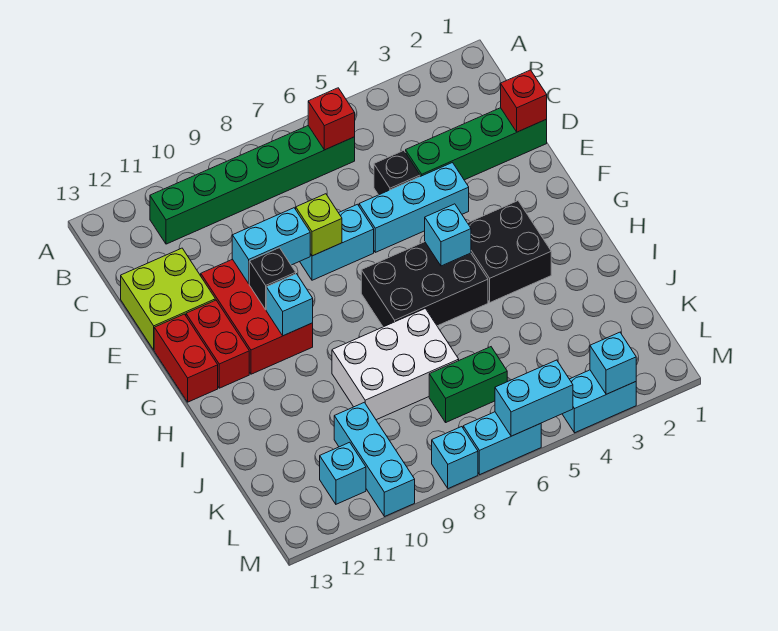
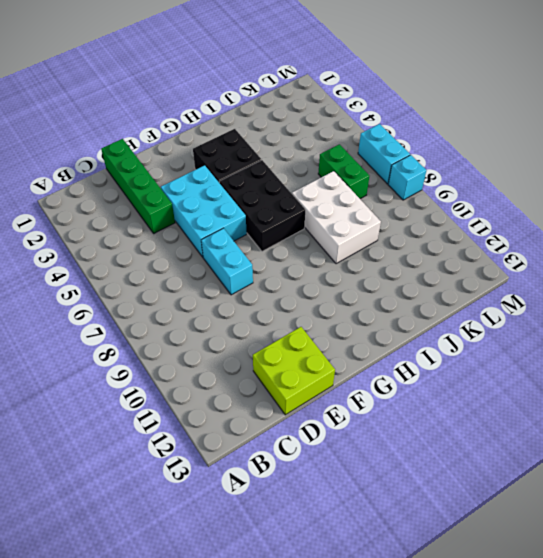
cyan brick E4:F6 level 1 -> cyan brick E4:E6 level 1
none -> green brick B6:B11 level 1
none -> black brick D5 level 1
none -> red brick E10:G11 level 1

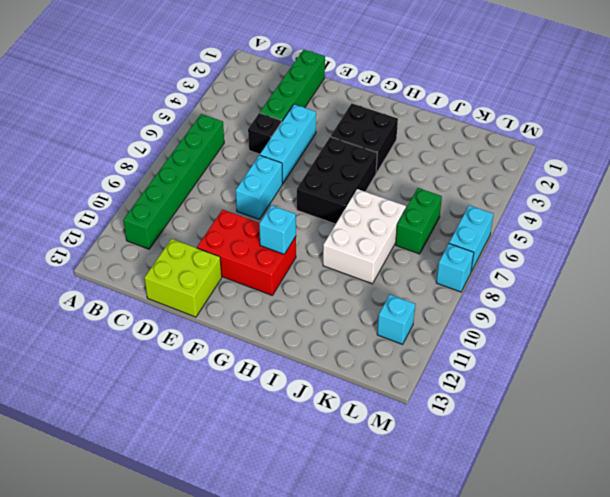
none -> red brick F12:G12 level 1
none -> red brick F13:G13 level 1
none -> cyan brick K10:M10 level 1

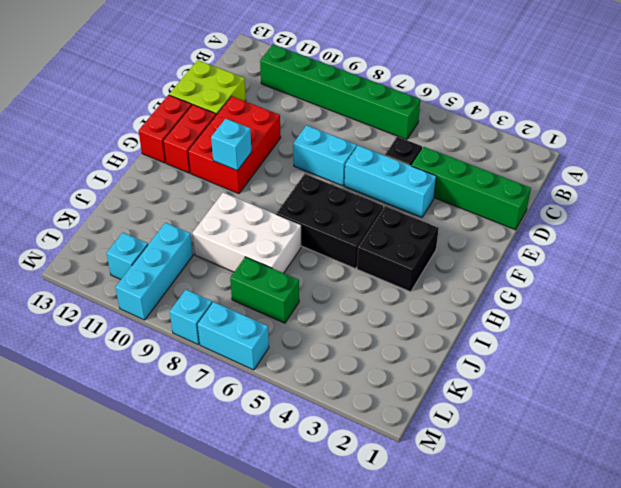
none -> cyan brick M3:M4 level 1
none -> red brick B6 level 2
none -> red brick D1 level 2

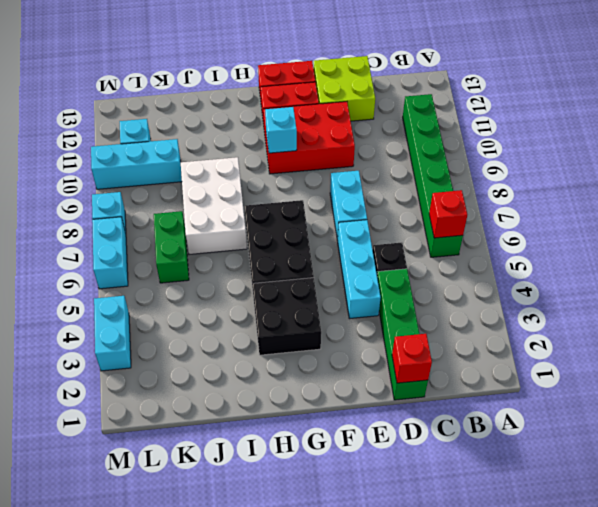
none -> lime brick E8 level 2
none -> cyan brick E9:E10 level 2
none -> black brick F10 level 2

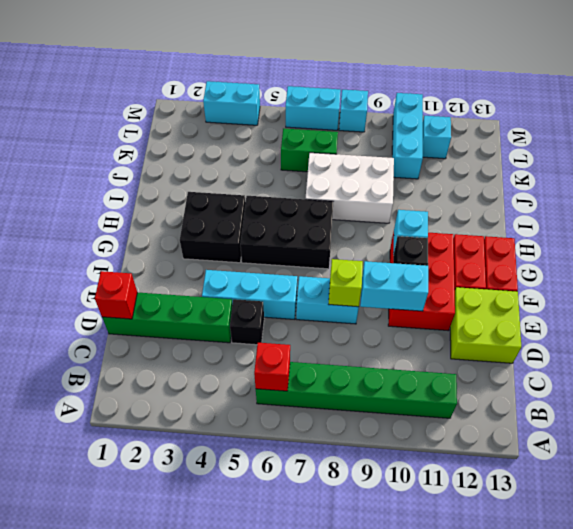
none -> cyan brick G5 level 2
none -> cyan brick M3 level 2
none -> cyan brick M5:M6 level 2

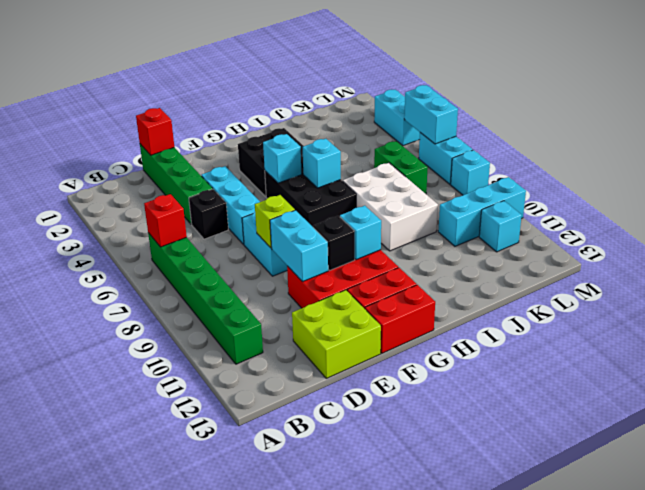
cyan brick H6 level 2 -> cyan brick M3 level 2

